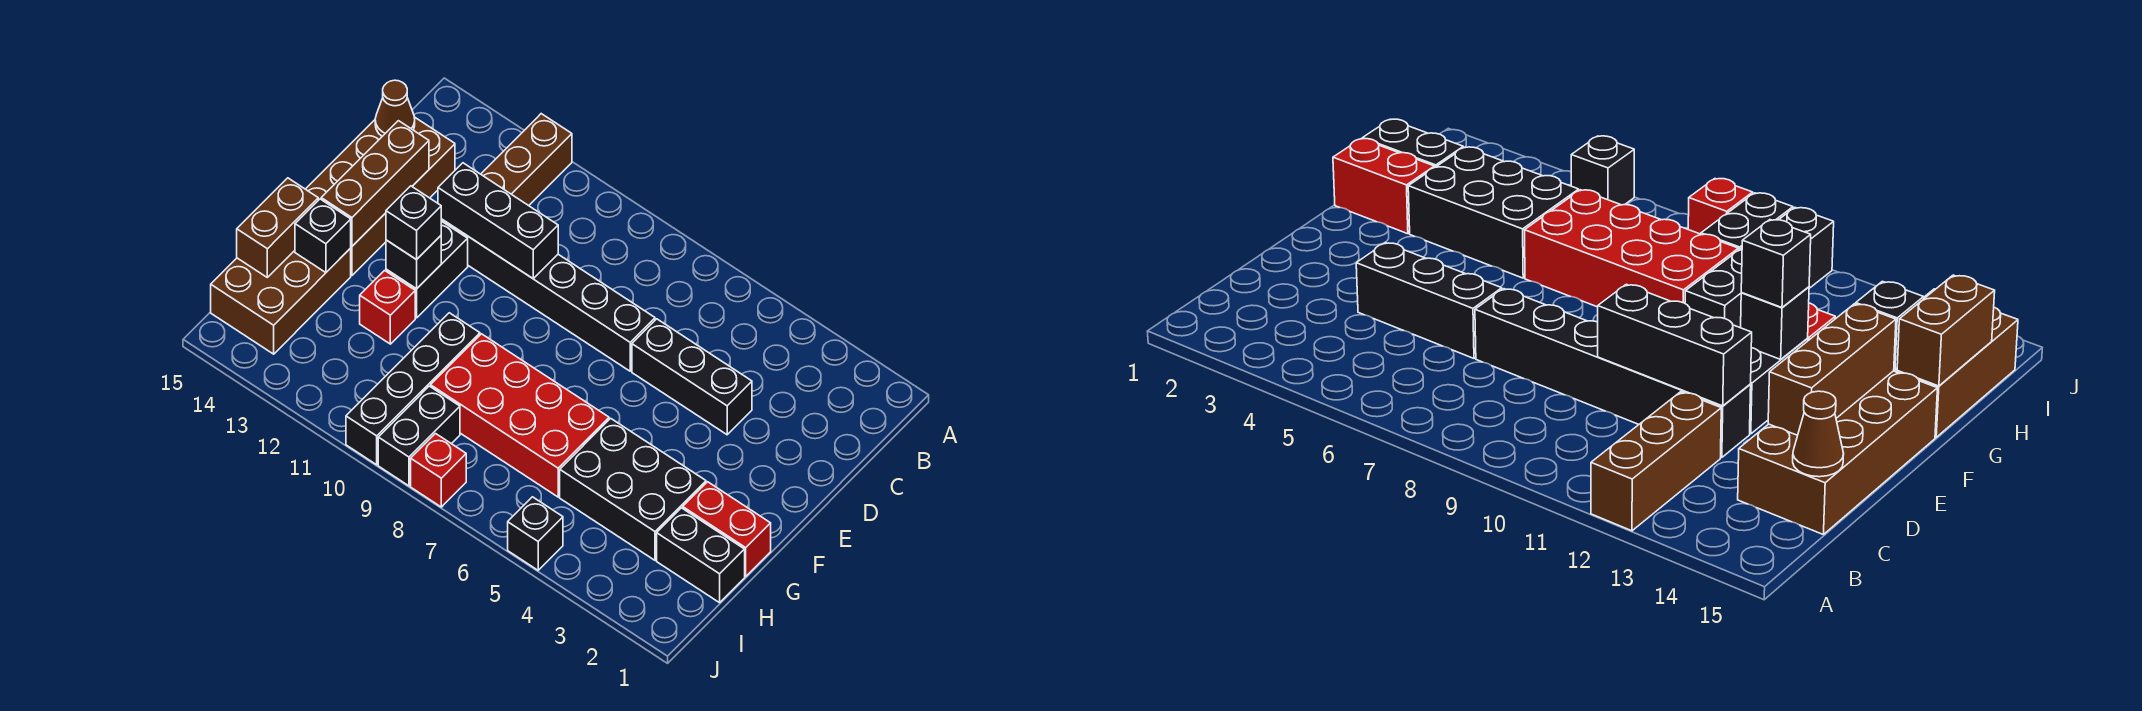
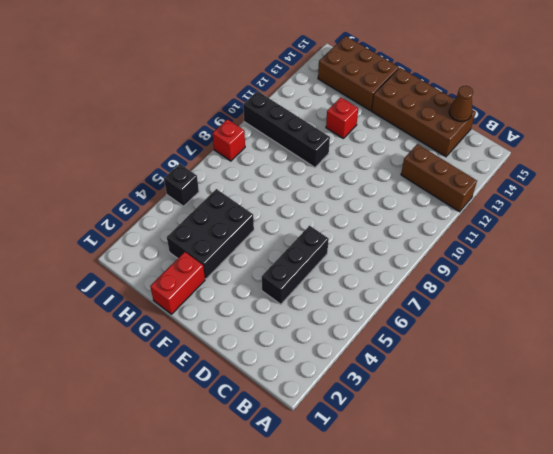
none -> black brick D7:D12 level 1
none -> black brick E12:F12 level 1
none -> red brick G6:H9 level 1

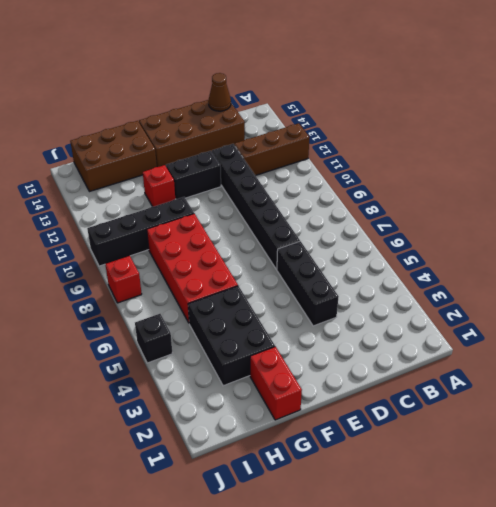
none -> black brick H1:H2 level 1
none -> black brick I9:J9 level 1
none -> black brick D10:D12 level 2

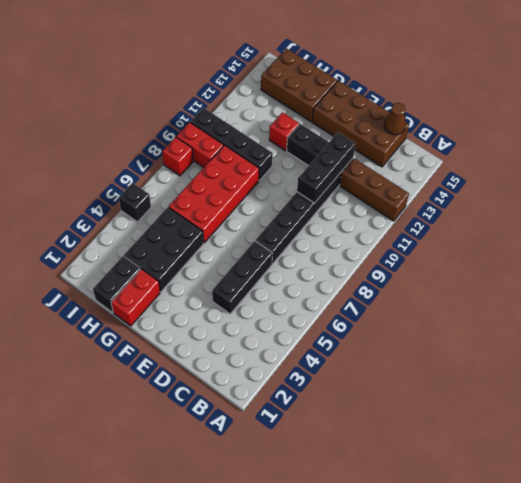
red brick I9:J9 level 1 -> black brick I9:J9 level 1
none -> brown brick D14:F14 level 2
none -> black brick F12 level 2
none -> black brick G14 level 2

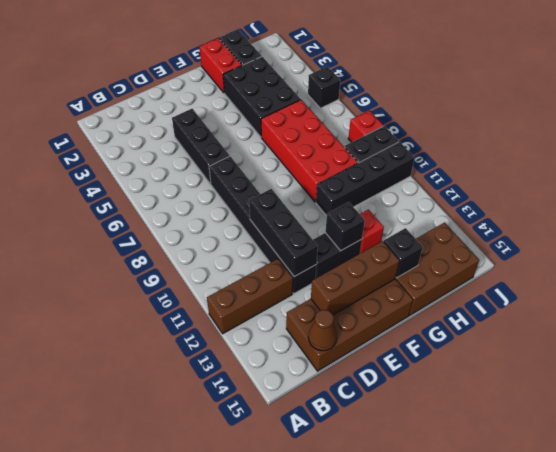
none -> brown brick G15:H15 level 2
none -> black brick F12 level 3

